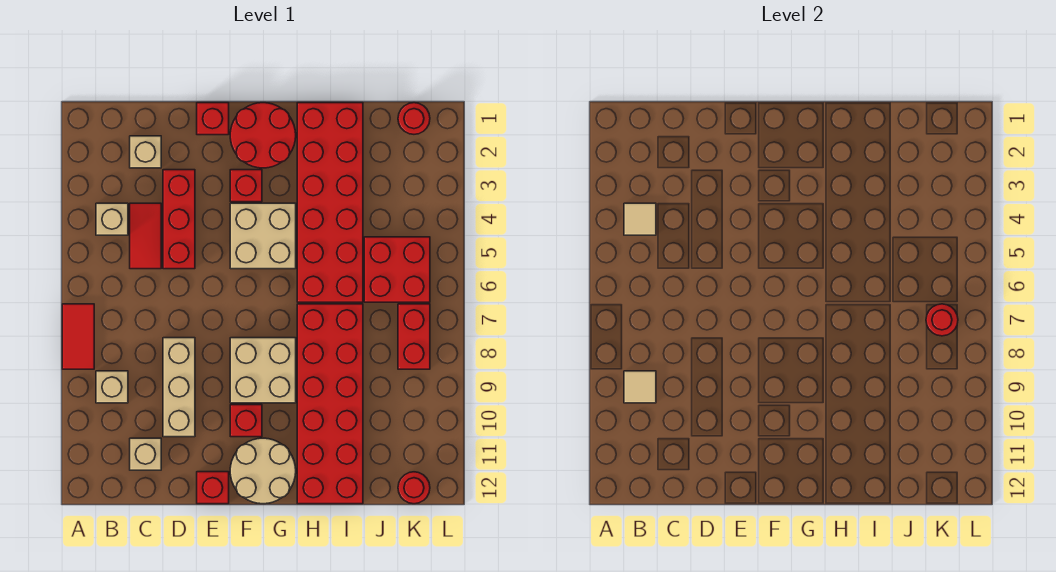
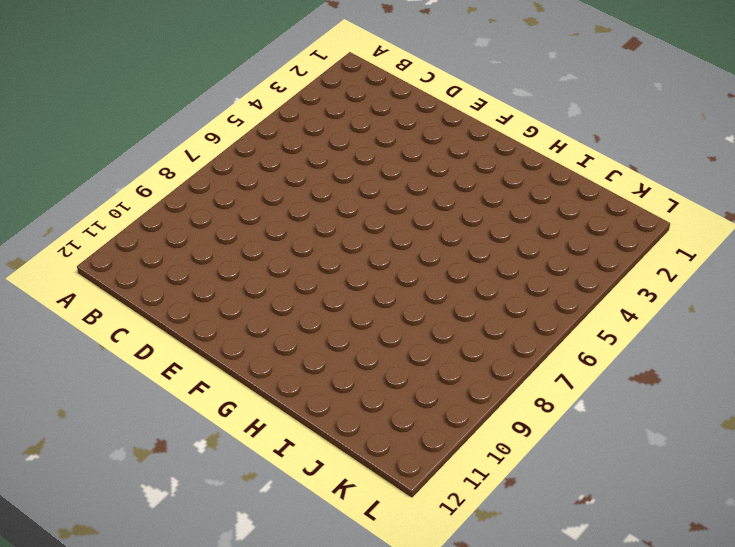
none -> red tile A7:A8 level 1
none -> tan brick B4 level 1
none -> tan brick B9 level 1

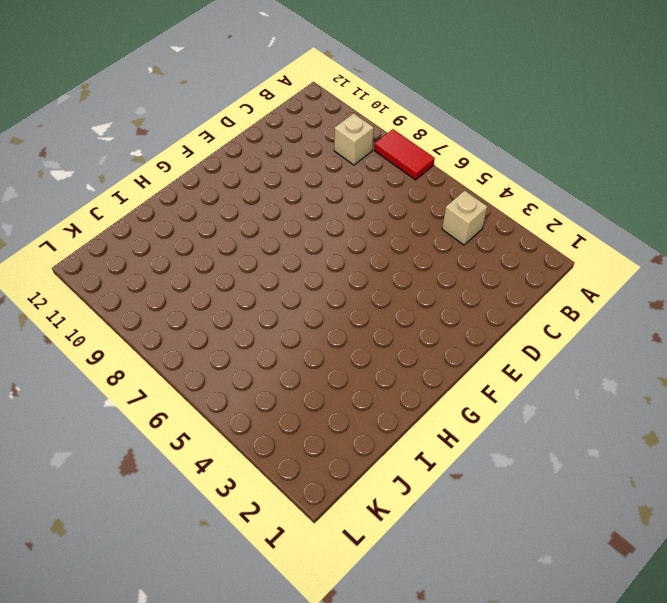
none -> tan brick C2 level 1
none -> red tile C4:C5 level 1
none -> tan brick C11 level 1

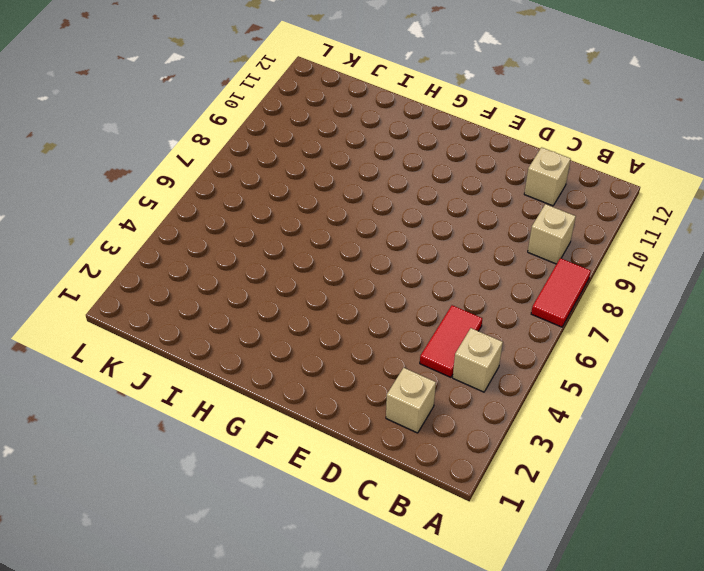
none -> red brick D3:D5 level 1
none -> tan brick D8:D10 level 1
none -> red brick E1 level 1

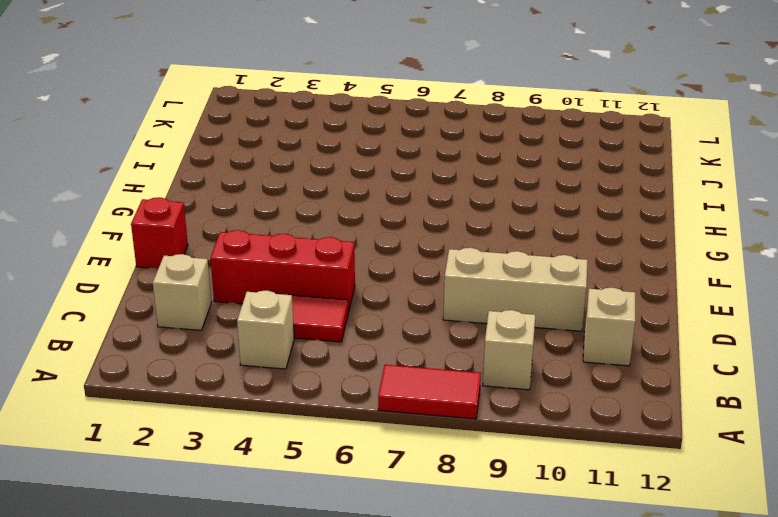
none -> red brick E12 level 1
none -> red round brick F1:G2 level 1
none -> red brick F3 level 1

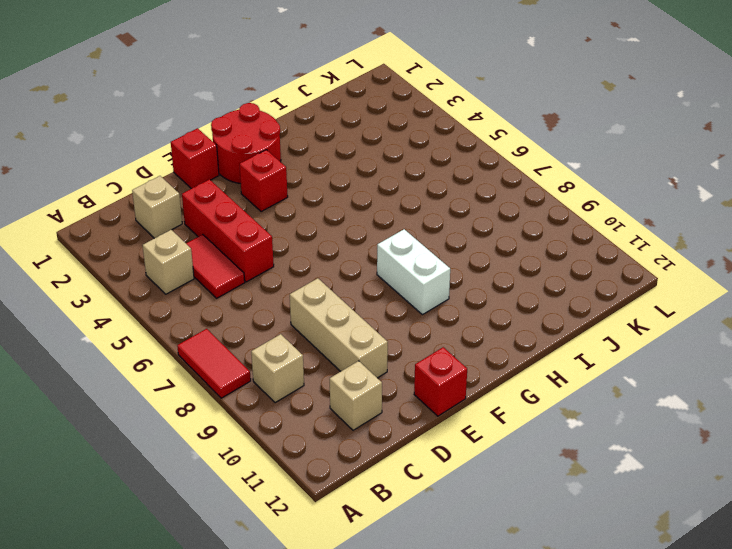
white brick G8:G9 level 1 -> tan brick F8:G9 level 1
none -> tan brick F4:G5 level 1
none -> red brick F10 level 1
none -> tan round brick F11:G12 level 1

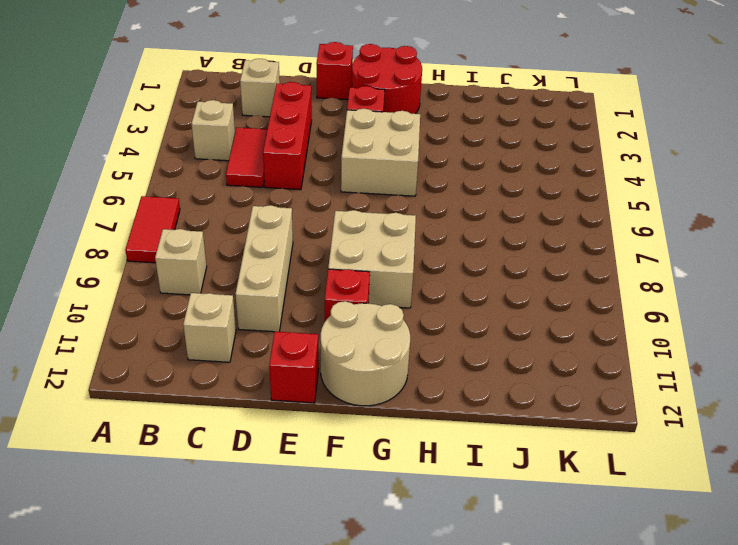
none -> red brick H1:I6 level 1
none -> red brick H7:I12 level 1
none -> red brick J5:K6 level 1

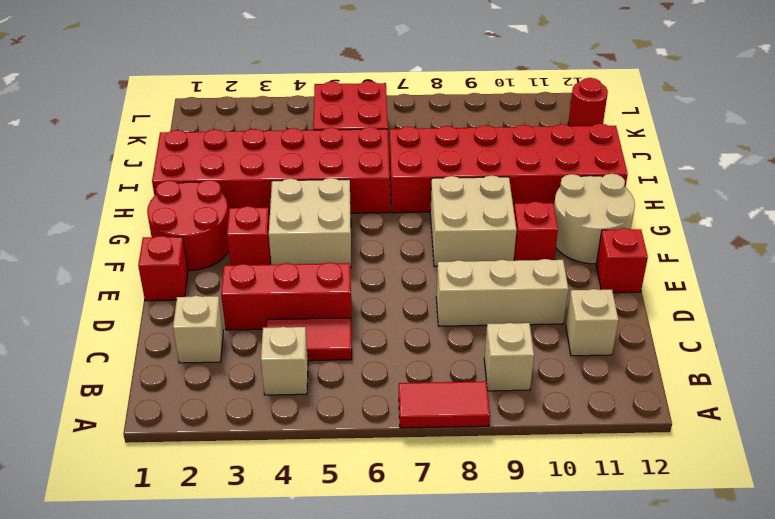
none -> red round brick K1 level 1
none -> red brick K7:K8 level 1
none -> tan tile B4 level 2

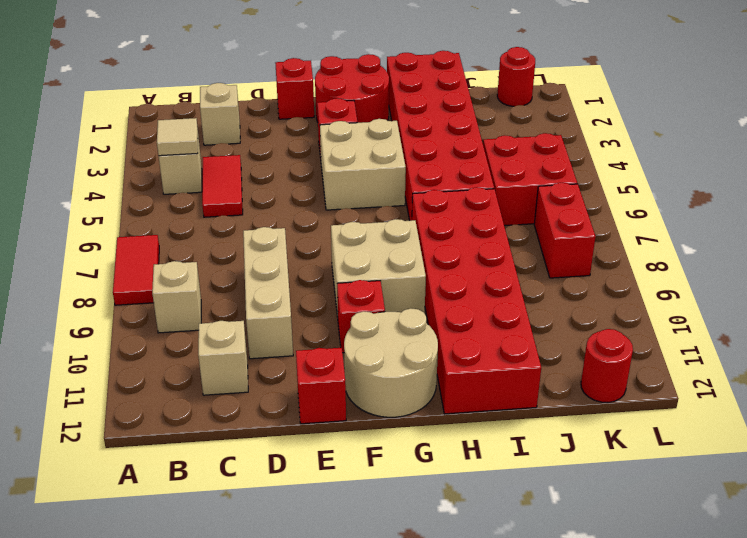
none -> red brick D3:D5 level 1
none -> tan tile B9 level 2
none -> red round brick K7 level 2

